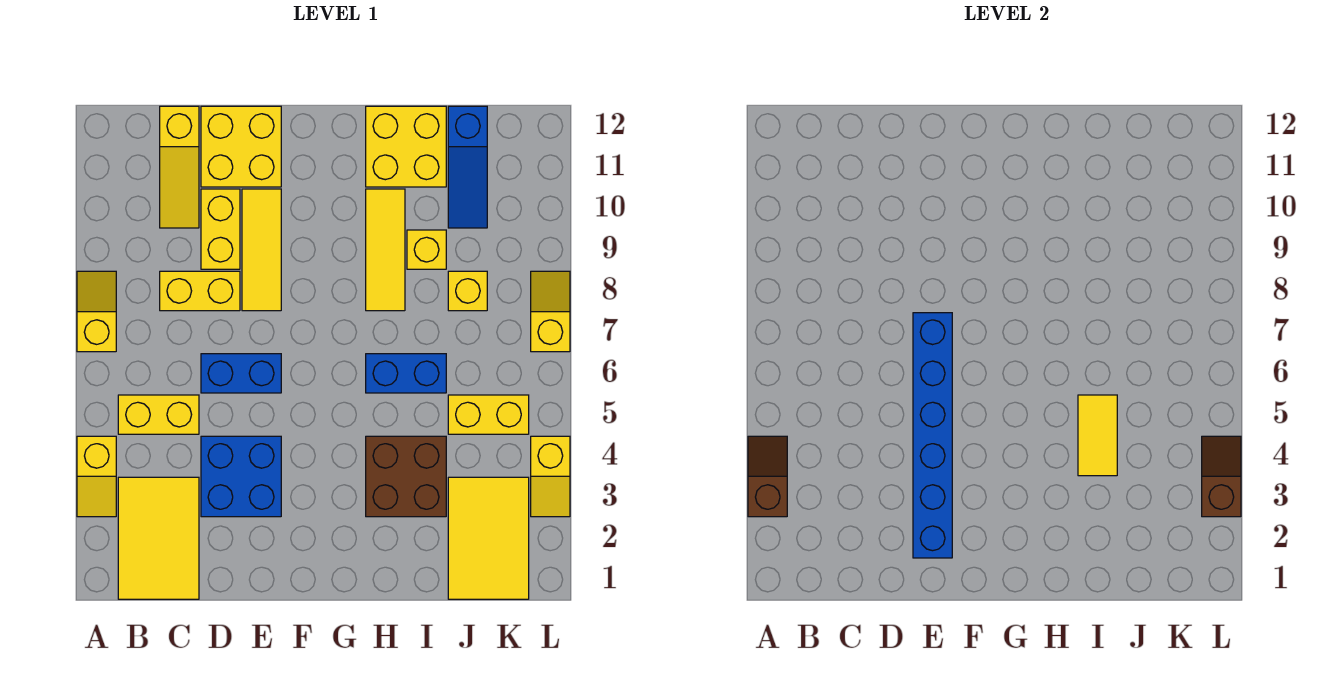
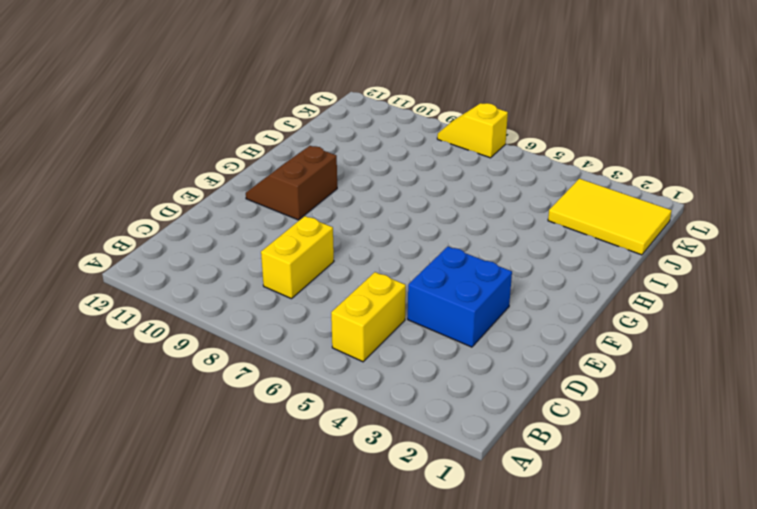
brown slope F10:G11 level 1 top 10 -> none
none -> yellow slope A3:A4 level 1 top 4
none -> yellow slope A7:A8 level 1 top 7
none -> yellow tile B1:C3 level 1

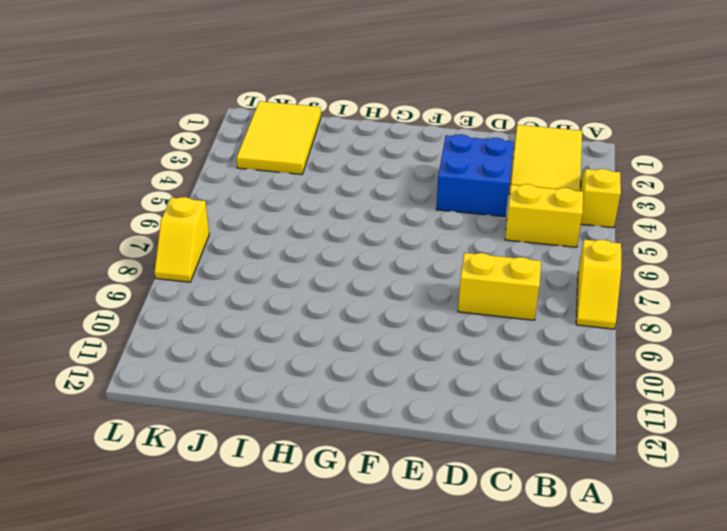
none -> yellow slope C10:C12 level 1 top 12
none -> blue brick D6:E6 level 1
none -> yellow brick D9:D10 level 1

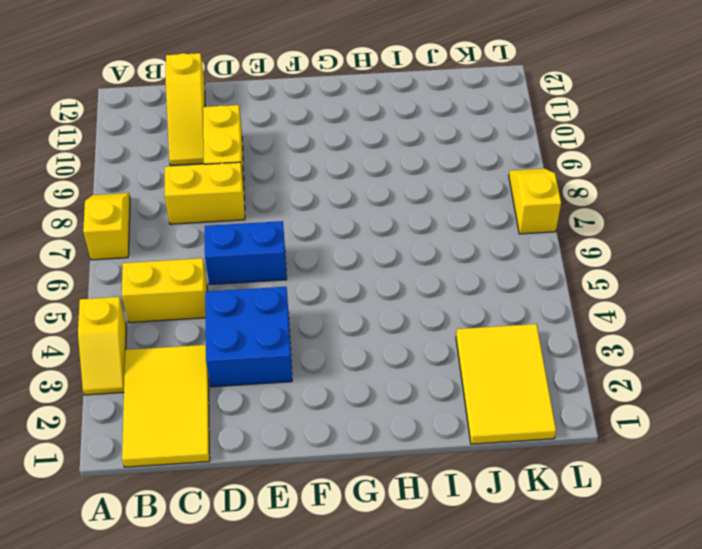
none -> yellow brick D11:E12 level 1
none -> yellow tile E8:E10 level 1
none -> brown brick H3:I4 level 1

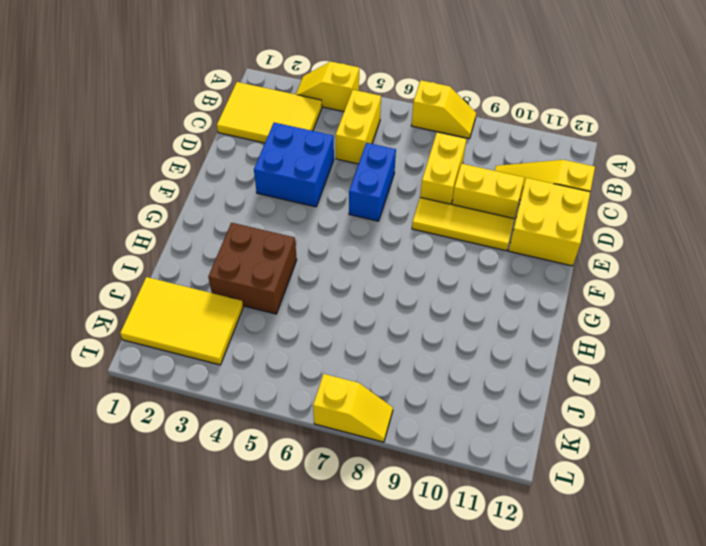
none -> blue brick H6:I6 level 1
none -> yellow tile H8:H10 level 1
none -> yellow brick H11:I12 level 1

